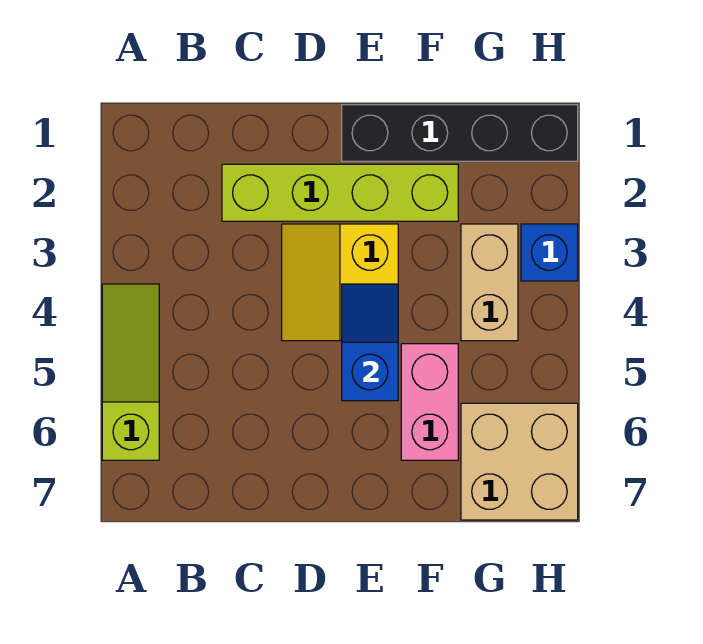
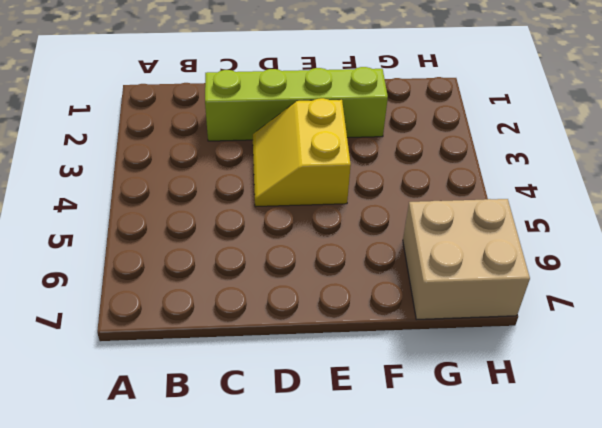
none -> lime slope A4:A6 level 1 top 6
none -> black brick E1:H1 level 1

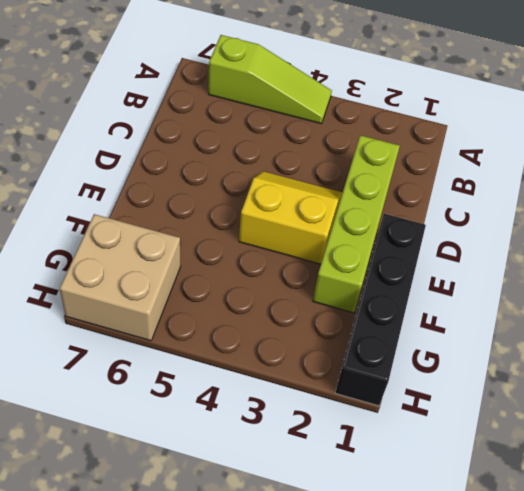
none -> pink brick F5:F6 level 1
none -> tan brick G3:G4 level 1

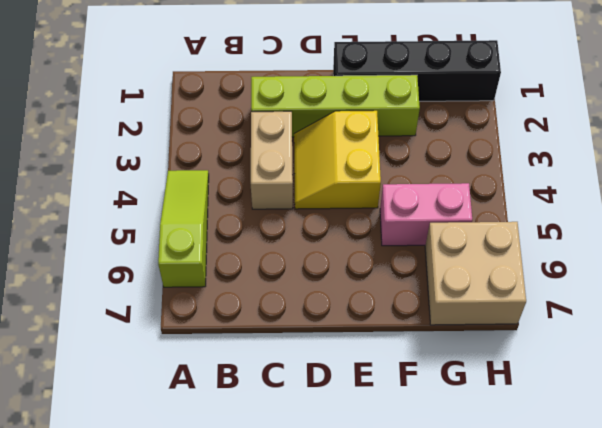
tan brick C3:C4 level 1 -> tan brick G3:G4 level 1
pink brick F5:G5 level 1 -> pink brick F5:F6 level 1
none -> blue brick H3 level 1
none -> blue slope E4:E5 level 2 top 5

